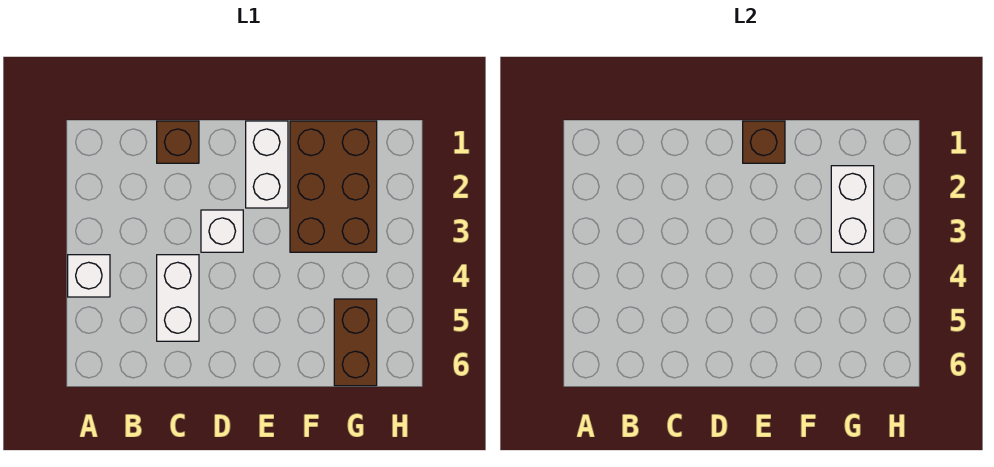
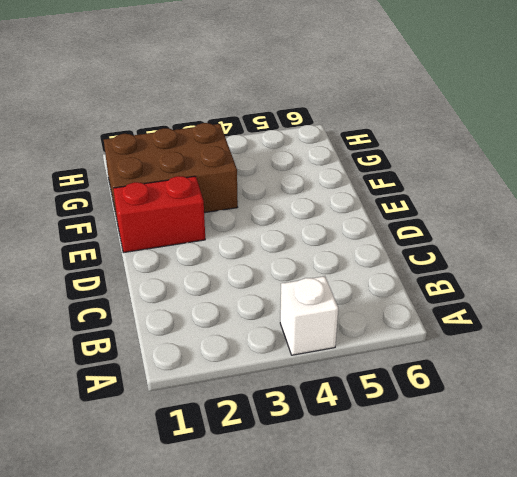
red brick E1:E2 level 1 -> white brick E1:E2 level 1
none -> brown brick C1 level 1
none -> white brick C4:C5 level 1

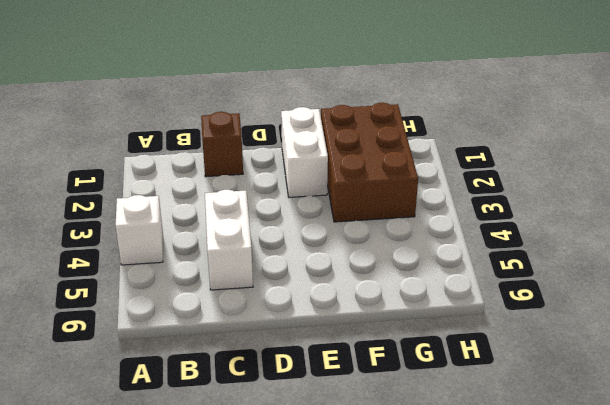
none -> white brick D3 level 1
none -> brown brick G5:G6 level 1

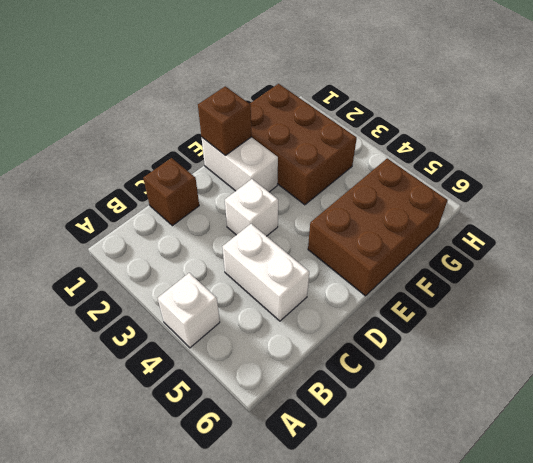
brown brick E5:G6 level 1 -> brown brick G5:G6 level 1
none -> white brick G2:G3 level 2

